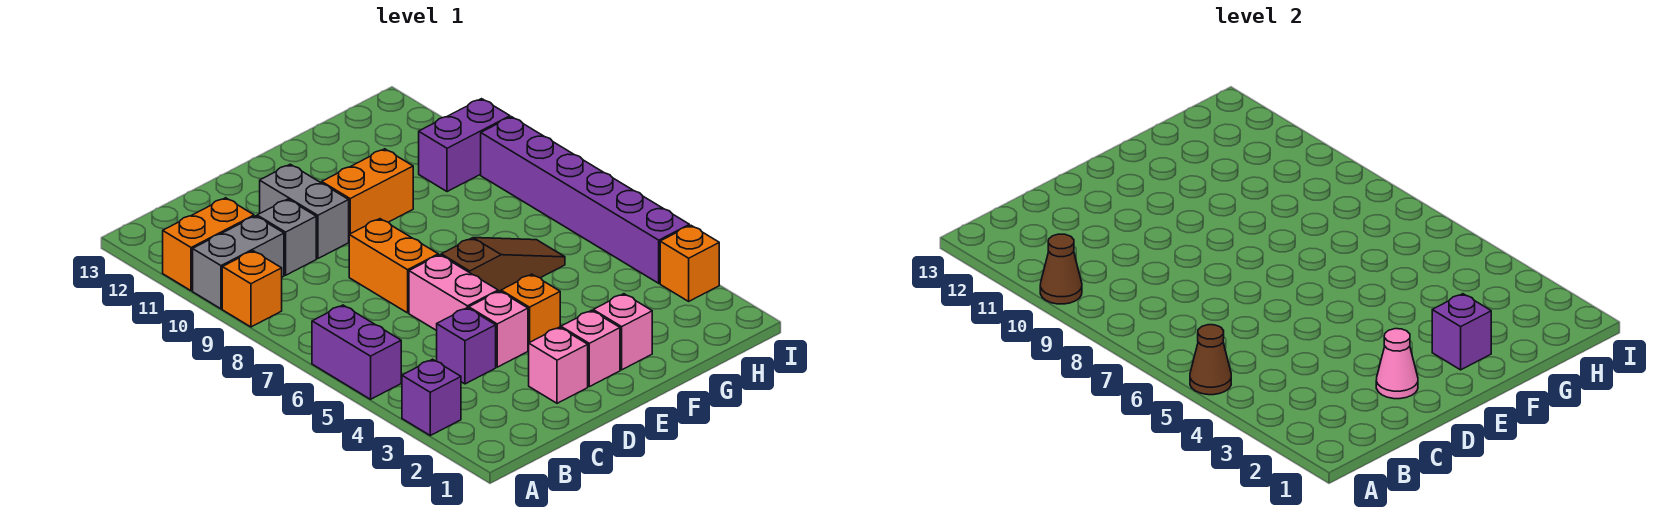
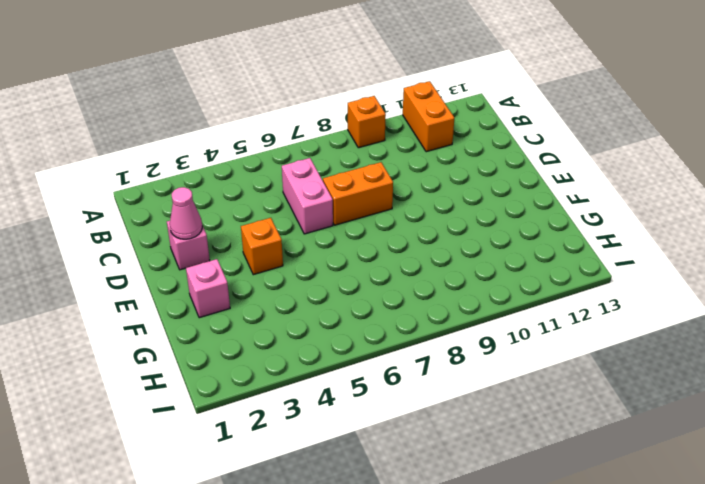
pink brick C6:D6 level 1 -> pink brick D5:D6 level 1
none -> purple brick A3 level 1
none -> purple brick A5:A6 level 1
none -> grey brick A10:B10 level 1

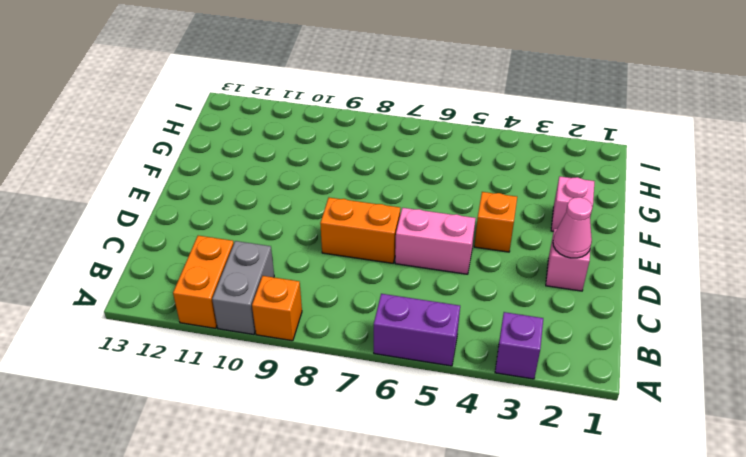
none -> purple brick C4 level 1
none -> grey brick C10 level 1
none -> pink brick D4 level 1

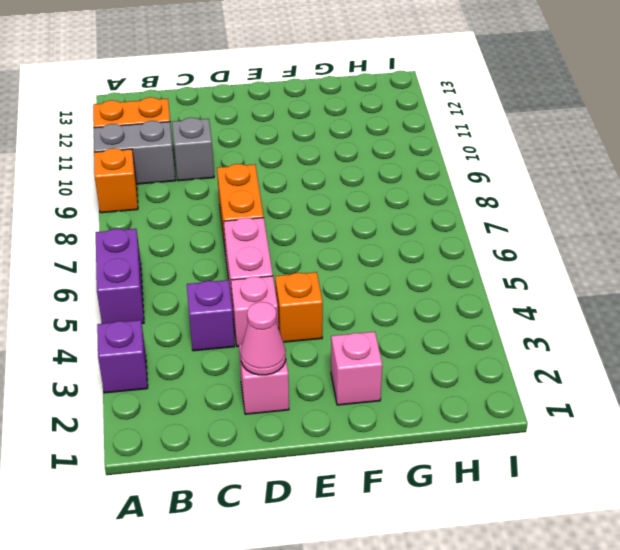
none -> grey brick D10:D11 level 1
none -> pink brick E2 level 1
none -> brown slope E6:G6 level 1 top E

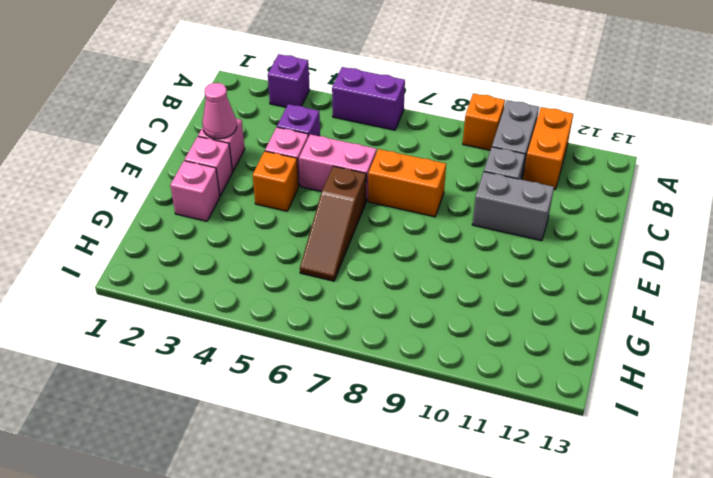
none -> orange brick E10:F10 level 1
none -> purple brick H10:I10 level 1
none -> orange brick I3 level 1

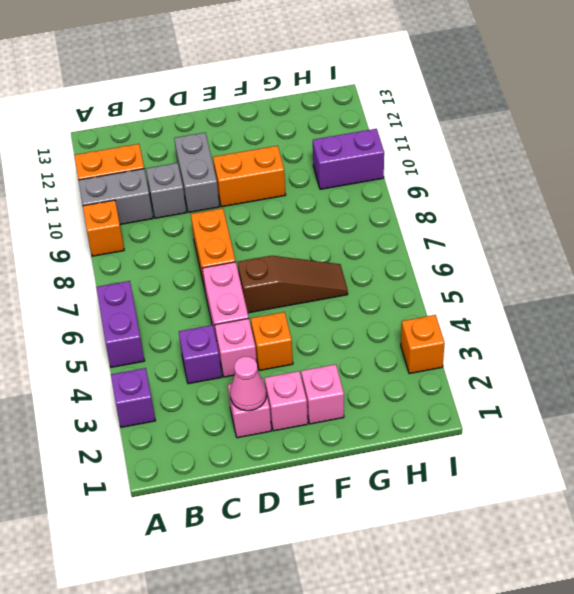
none -> purple brick I4:I9 level 1
none -> brown cone A5 level 2
none -> brown cone A10 level 2

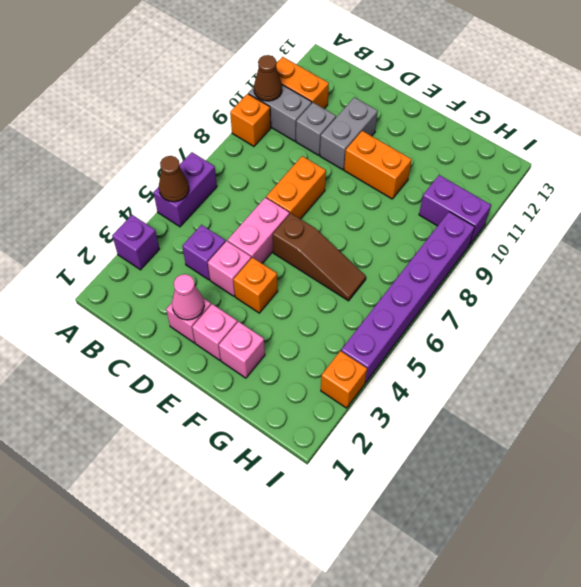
none -> purple brick F2 level 2

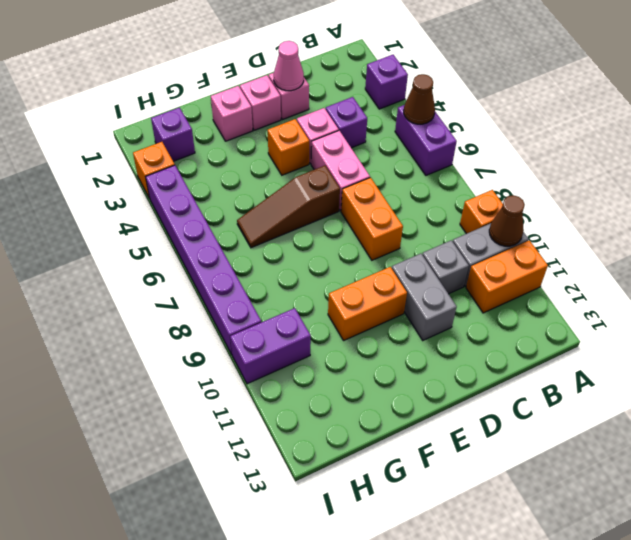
purple brick H2 level 1 -> purple brick F2 level 2

